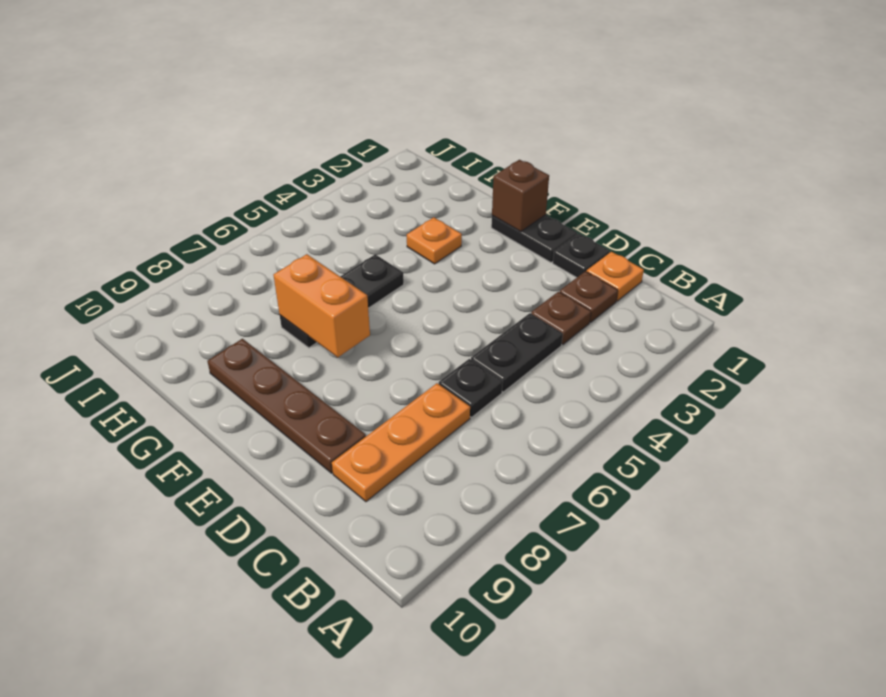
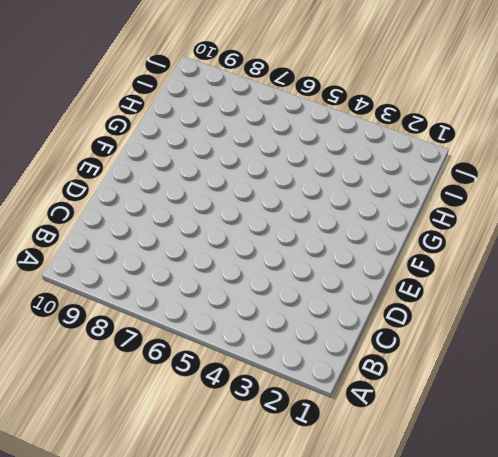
none -> orange plate C1 level 1
none -> brown plate C2 level 1
none -> brown plate C3 level 1

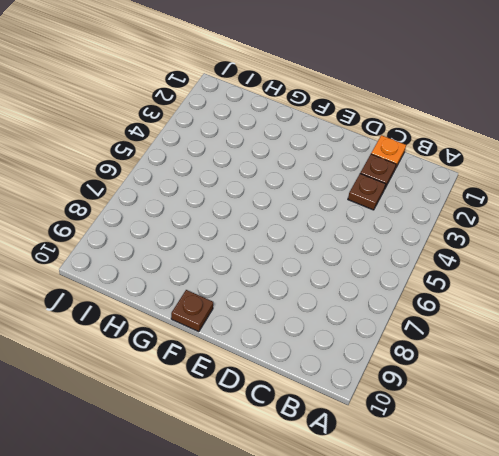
brown plate F10 level 1 -> none
none -> black plate C4:C5 level 1
none -> black plate C6 level 1
none -> orange plate C7:C9 level 1

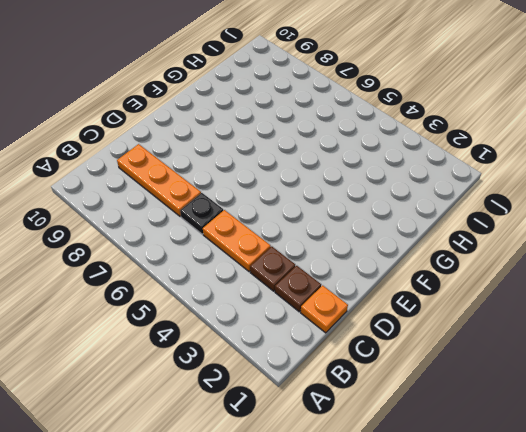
orange plate C4:C5 level 1 -> black plate C4:C5 level 1
none -> black plate D1 level 1
none -> brown plate D9:G9 level 1
none -> black plate E1:F1 level 1

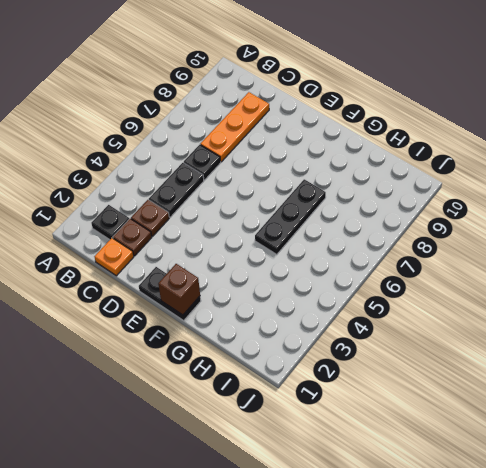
black plate B2 level 1 -> black plate D1 level 1
none -> brown plate D9:G9 level 1
none -> orange plate G3 level 1
none -> orange brick F7:G7 level 2

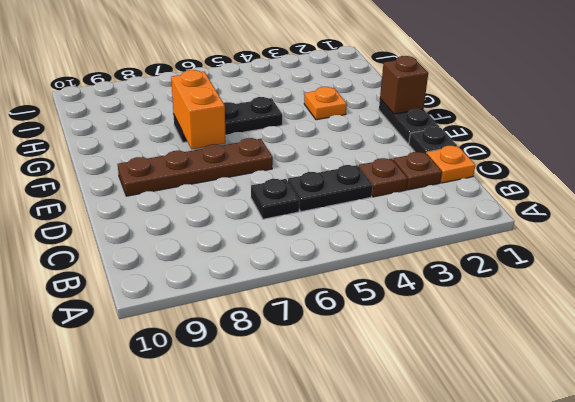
brown plate E6:E9 level 1 -> brown plate D9:G9 level 1
none -> orange plate C7:C9 level 1

